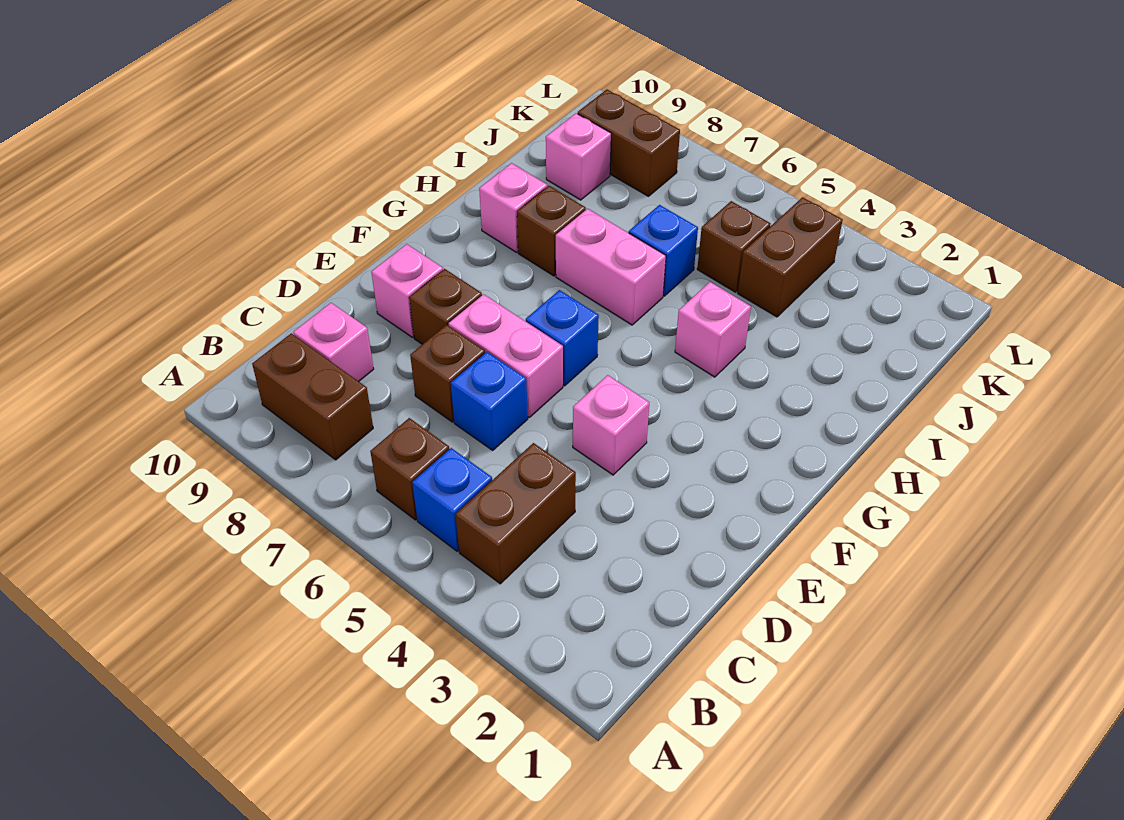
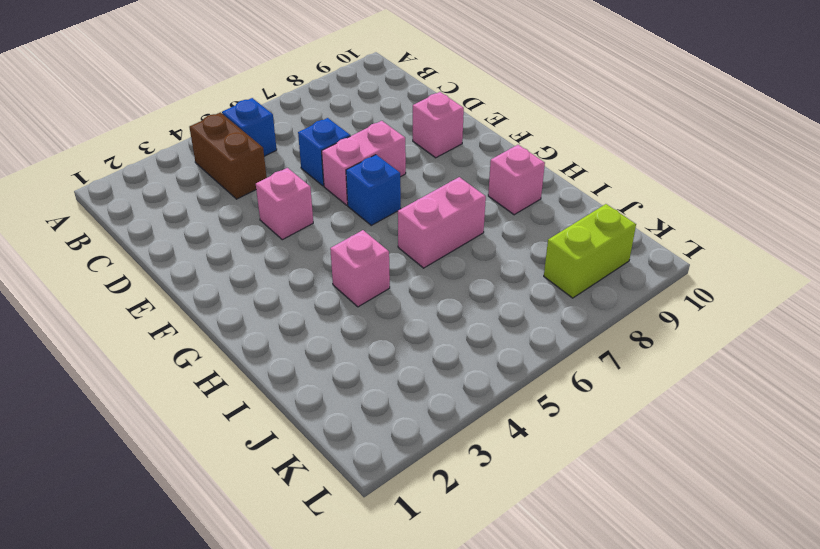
lime brick K8:K9 level 1 -> brown brick K8:K9 level 1
none -> brown brick B6 level 1
none -> brown brick B8:B9 level 1
none -> pink brick C9 level 1

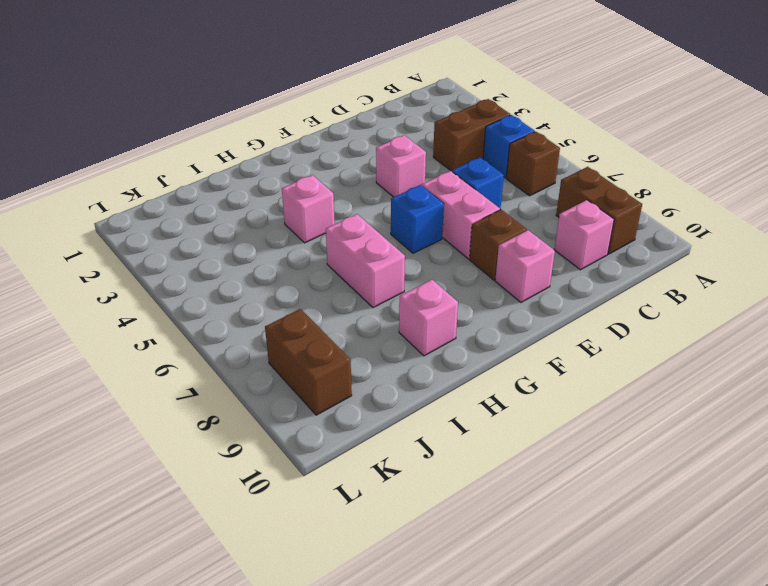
none -> brown brick D7 level 1
none -> brown brick H8 level 1
none -> blue brick I6 level 1

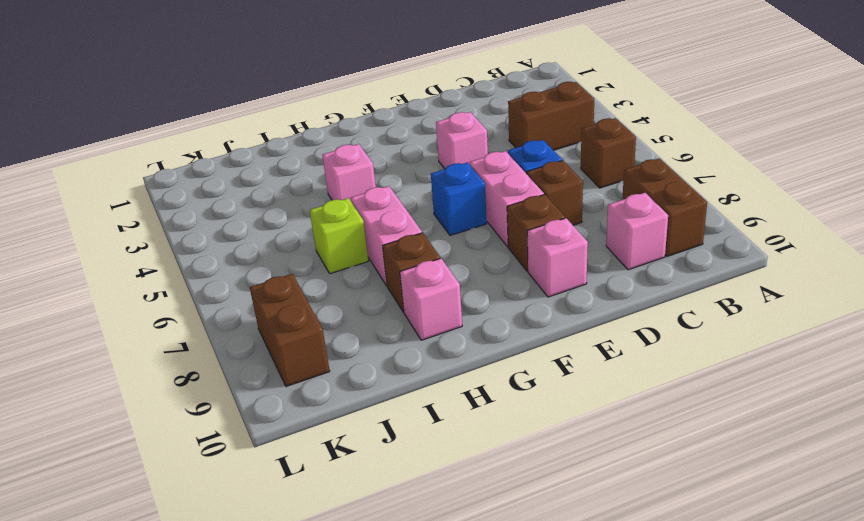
lime brick I6 level 1 -> blue brick I6 level 1
none -> blue brick B5 level 1
none -> brown brick J4:K4 level 1
none -> brown brick J5 level 1

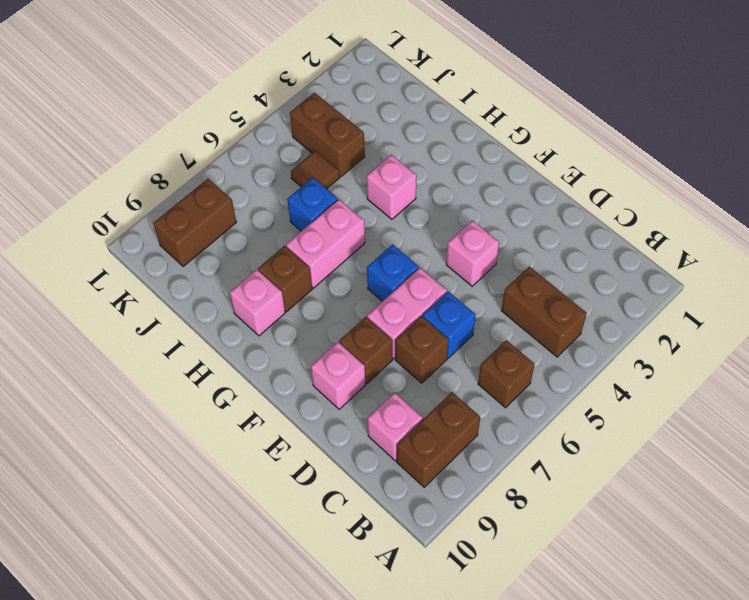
brown tile J5 level 1 -> brown brick J5 level 1
none -> blue brick B5 level 1
none -> pink brick J9 level 1

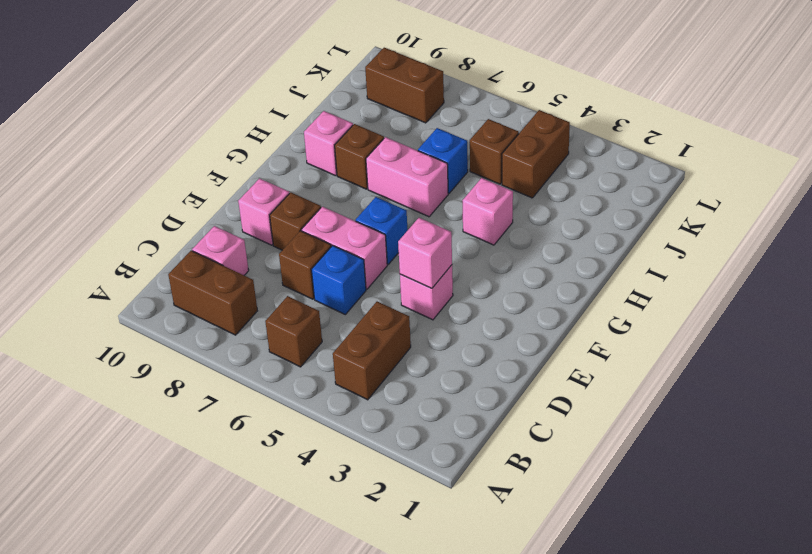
pink brick E4 level 2 -> pink brick J9 level 1
none -> blue brick B5 level 1

